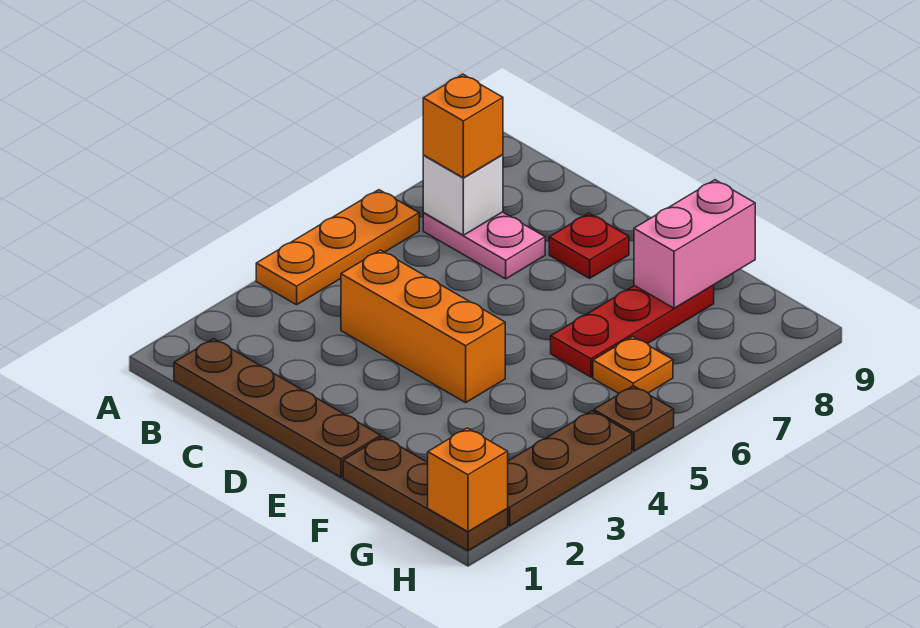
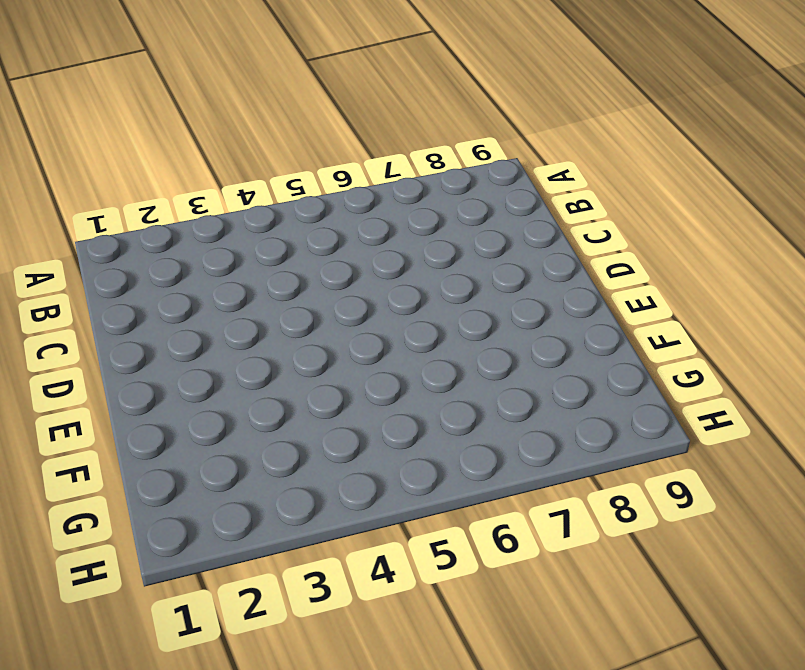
none -> orange plate A4:A6 level 1
none -> brown plate B1:E1 level 1
none -> pink plate B7:C7 level 1

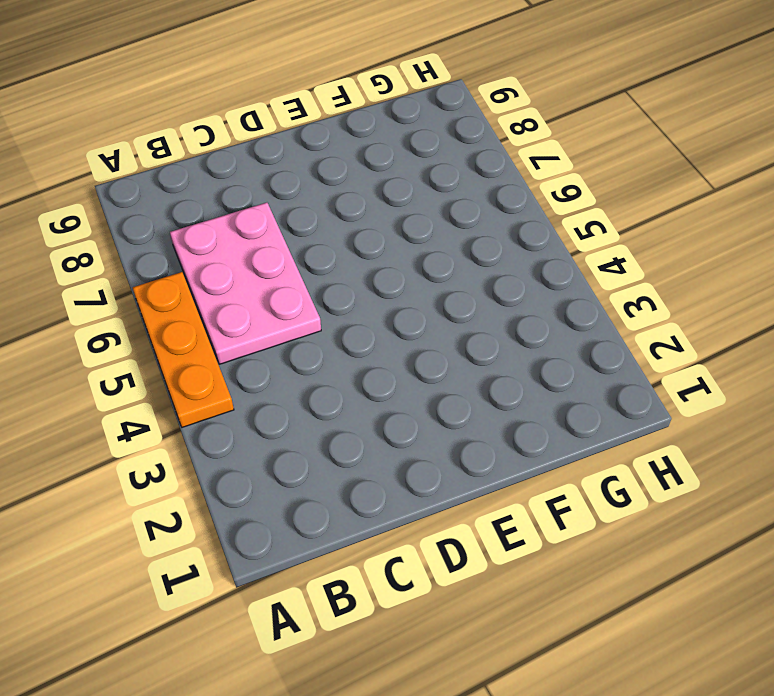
pink plate B5:C7 level 1 -> pink plate B7:C7 level 1
none -> brown plate B1:E1 level 1
none -> orange brick C4:E4 level 1
none -> red plate D8 level 1

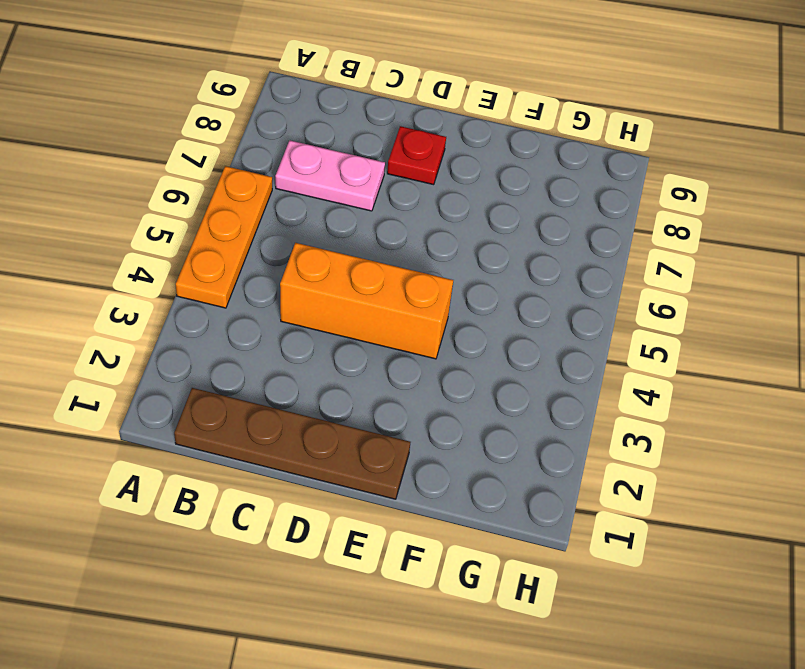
none -> brown plate F1:H1 level 1
none -> red plate F6:F8 level 1
none -> orange plate G6 level 1

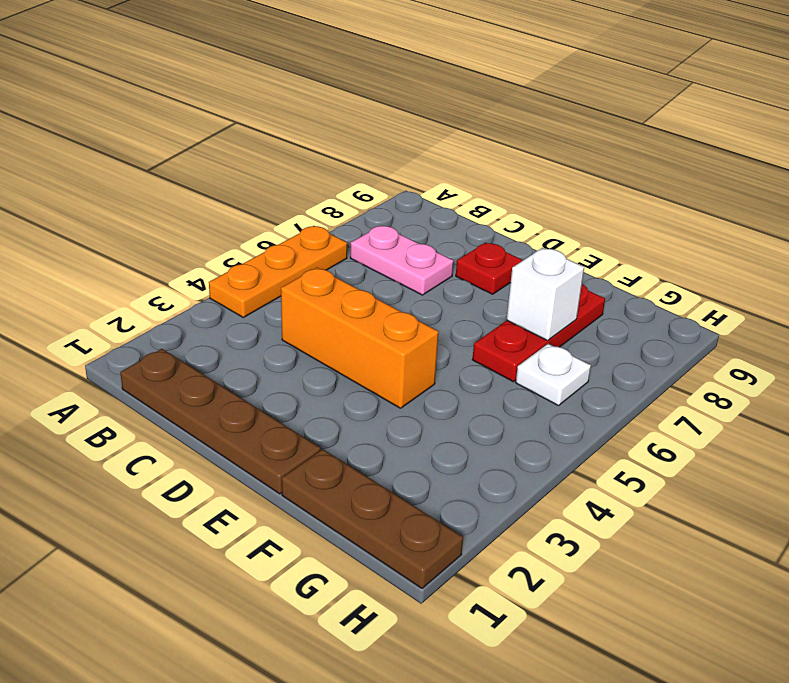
white brick F7 level 2 -> white brick B7 level 2
white plate G6 level 1 -> orange plate G6 level 1
none -> brown plate H2:H4 level 1
none -> brown plate H5 level 1
none -> pink brick F8:F9 level 2

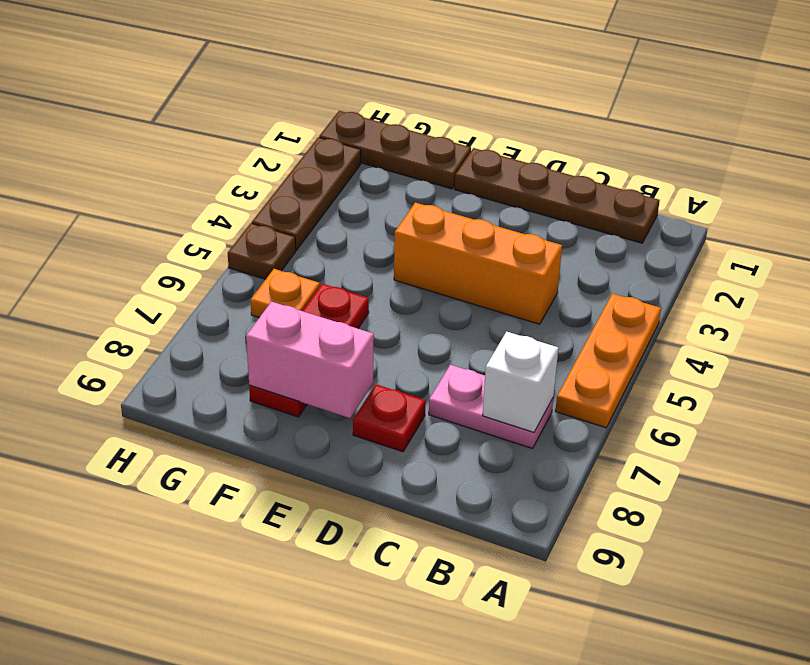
pink brick E8:F8 level 2 -> pink brick F8:F9 level 2
none -> orange brick H1 level 2
none -> orange brick B7 level 3

